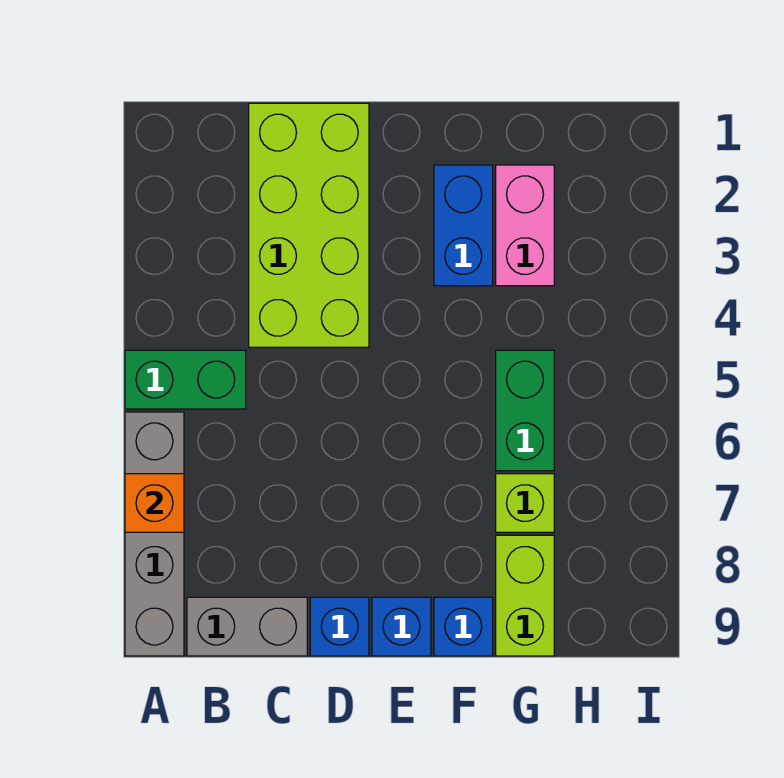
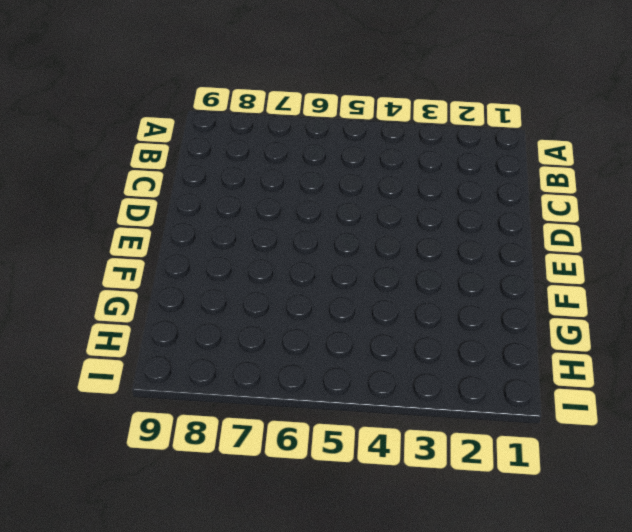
none -> green brick A5:B5 level 1
none -> grey brick A6:A9 level 1
none -> grey brick B9:C9 level 1

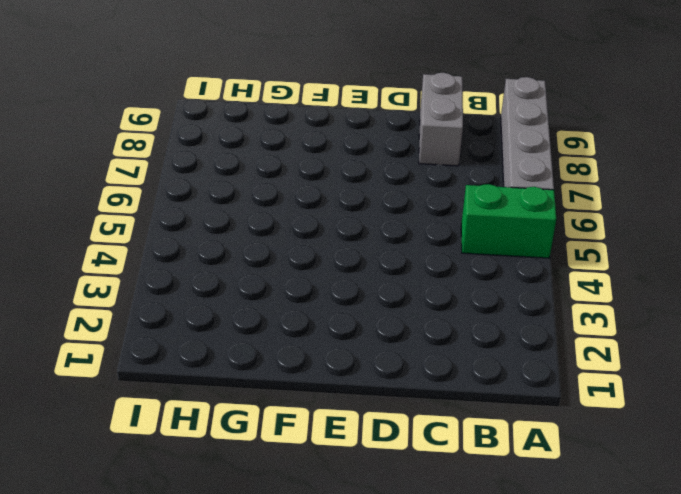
grey brick C8:C9 level 1 -> grey brick B9:C9 level 1
none -> lime brick C1:D4 level 1
none -> blue brick D9 level 1
none -> blue brick E9 level 1

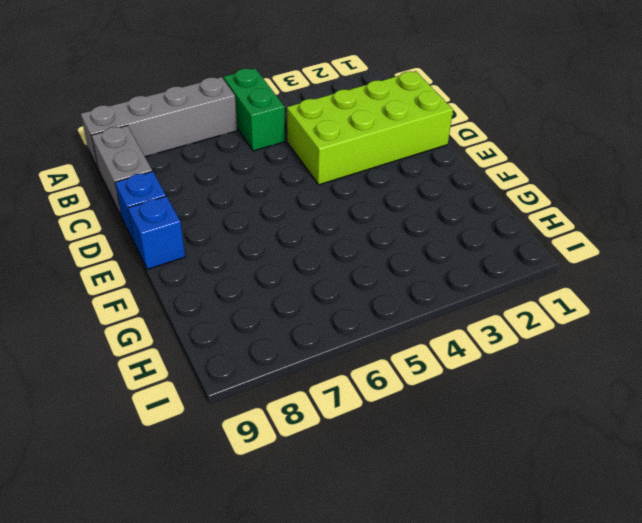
none -> blue brick F2:F3 level 1
none -> blue brick F9 level 1
none -> pink brick G2:G3 level 1

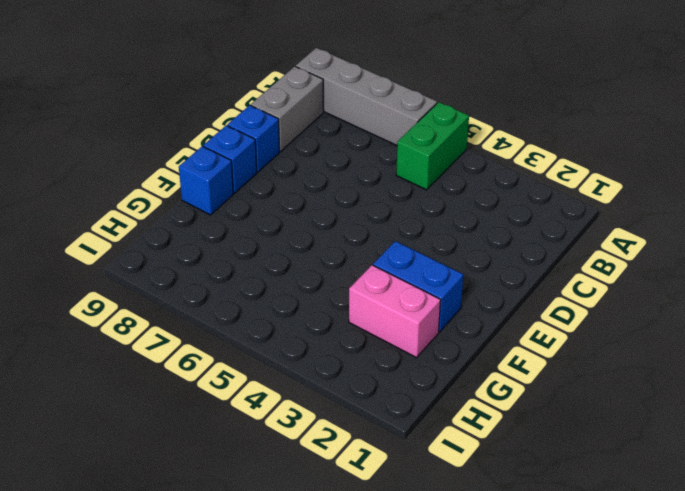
none -> lime brick C1:D4 level 1
none -> green brick G5:G6 level 1
none -> lime brick G7 level 1

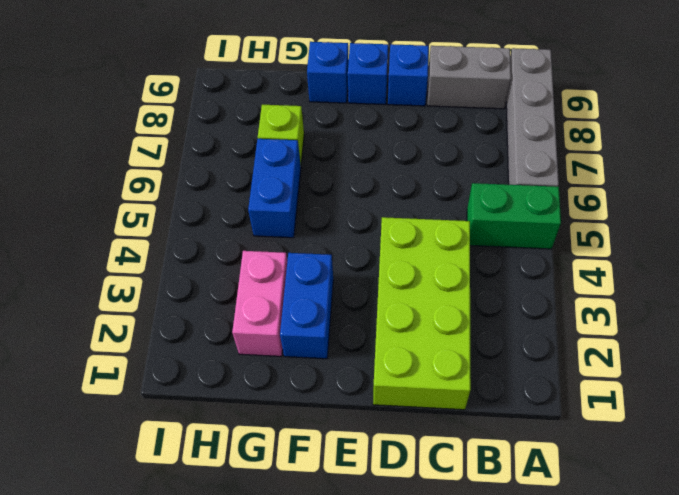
blue brick G5:G6 level 1 -> green brick G5:G6 level 1
none -> lime brick G8:G9 level 1
none -> orange brick A7 level 2

